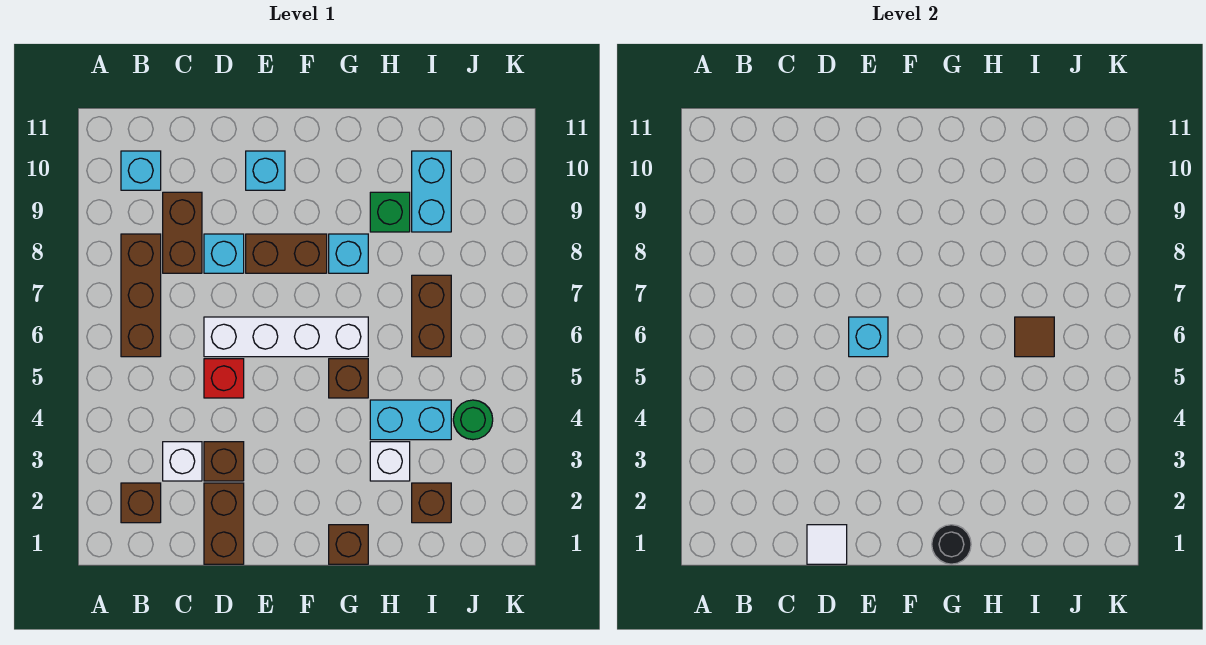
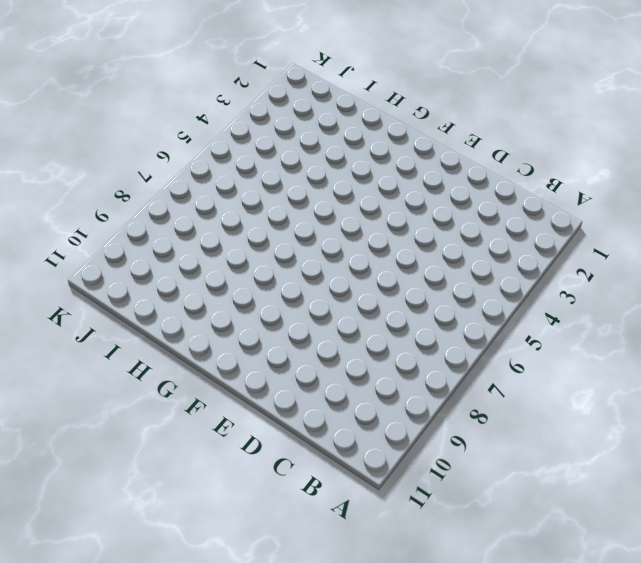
none -> brown brick B2 level 1
none -> brown brick B6:B8 level 1
none -> cyan brick B10 level 1

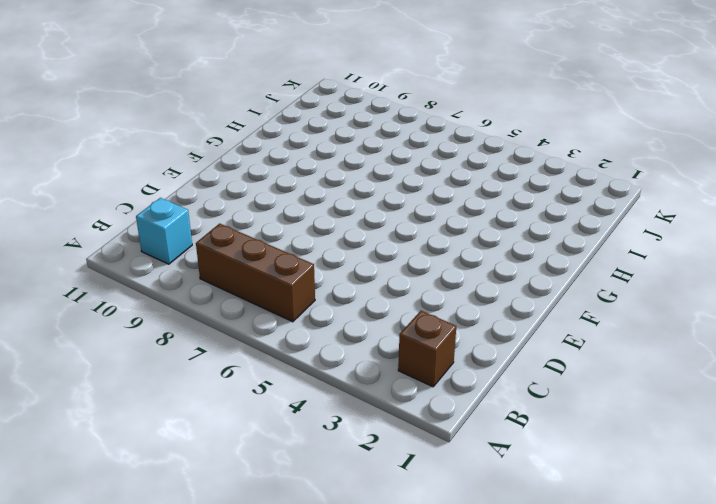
none -> white brick C3 level 1
none -> brown brick C8:C9 level 1
none -> brown brick D1:D2 level 1

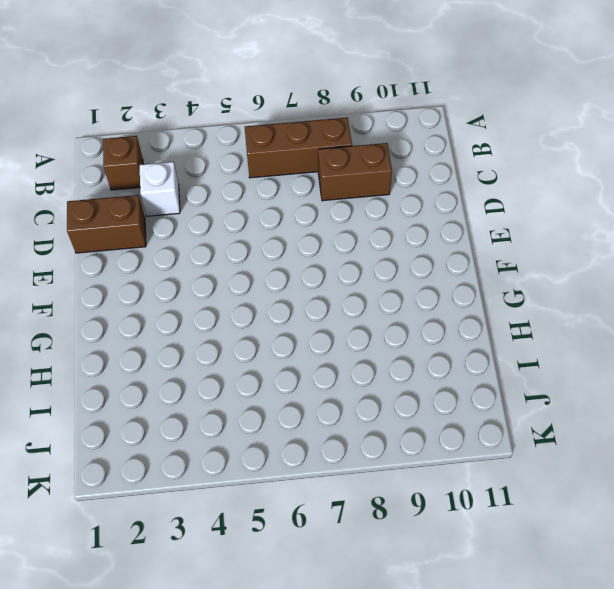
none -> cyan brick B10 level 1
none -> brown brick D3 level 1
none -> red brick D5 level 1

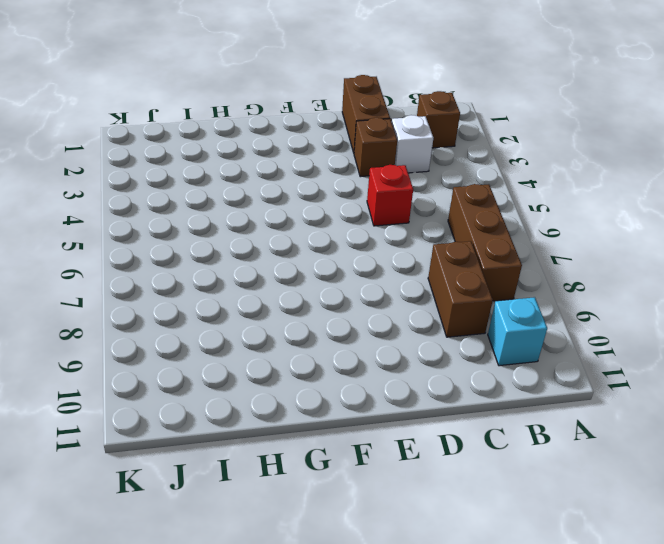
none -> white brick D6:G6 level 1
none -> cyan brick D8 level 1
none -> brown brick E8:F8 level 1

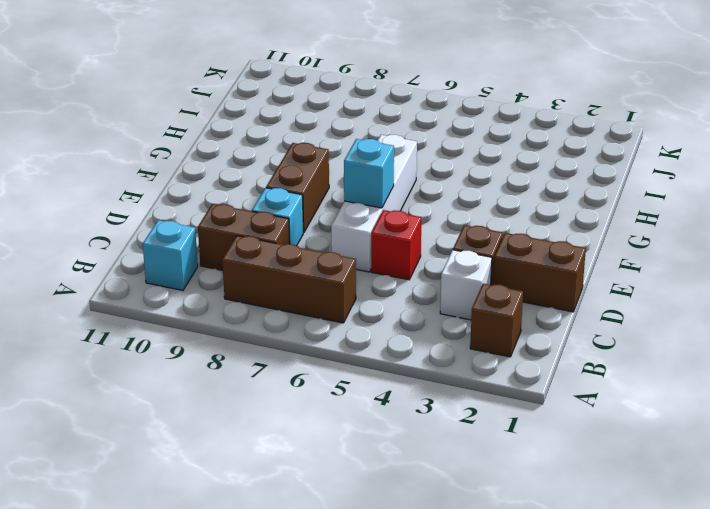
none -> cyan brick E10 level 1
none -> brown brick G1 level 1
none -> brown brick G5 level 1

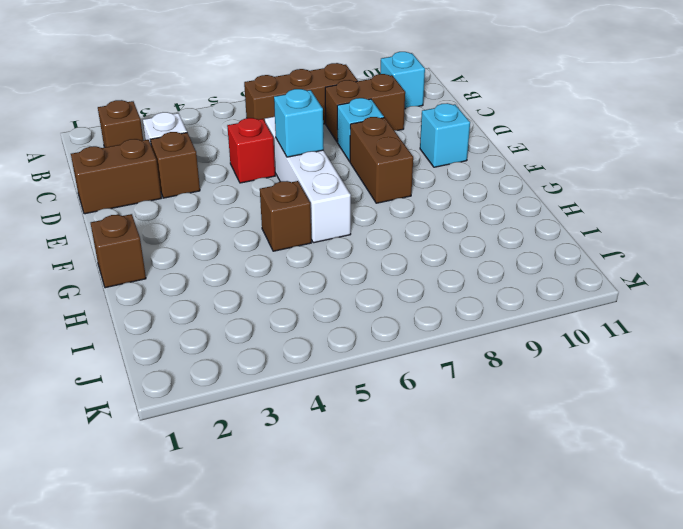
none -> cyan brick G8 level 1
none -> white brick H3 level 1
none -> cyan brick H4:I4 level 1

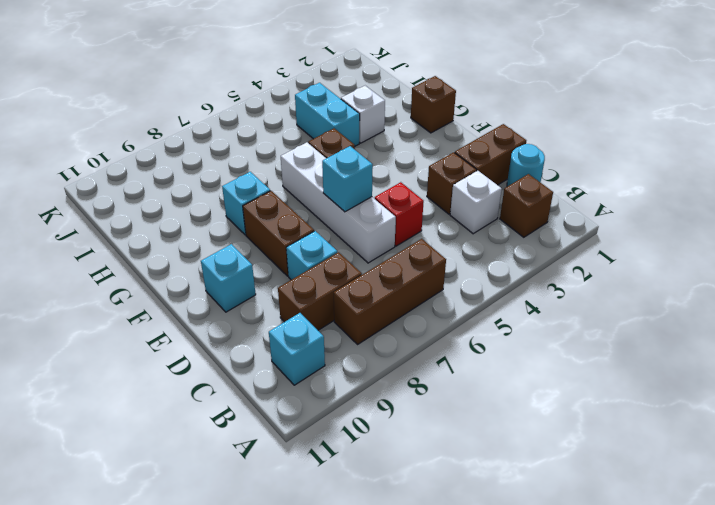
cyan round brick C1 level 1 -> none
none -> green brick H9 level 1
none -> brown brick I2 level 1
none -> brown brick I6:I7 level 1

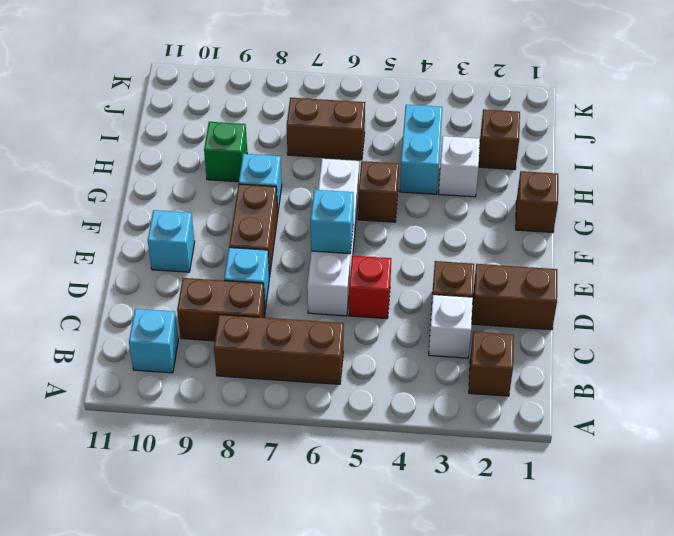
none -> cyan brick I9:I10 level 1
none -> green round brick J4 level 1
none -> white tile D1 level 2

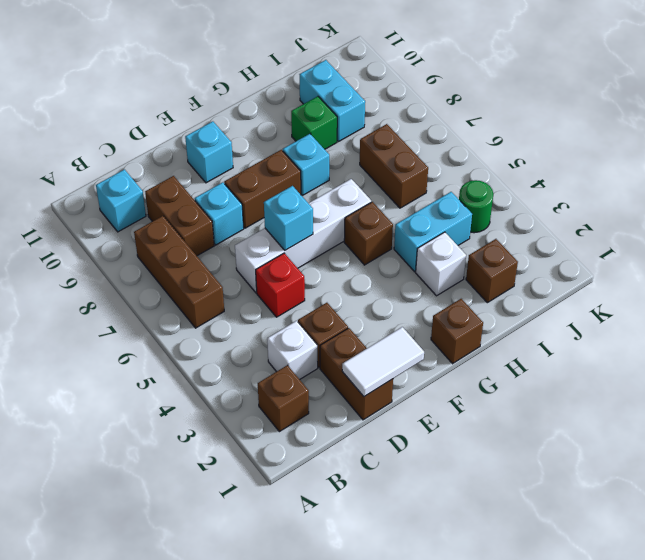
white tile D1:E1 level 2 -> white tile D1 level 2
none -> black round brick G1 level 2
none -> brown tile I6 level 2

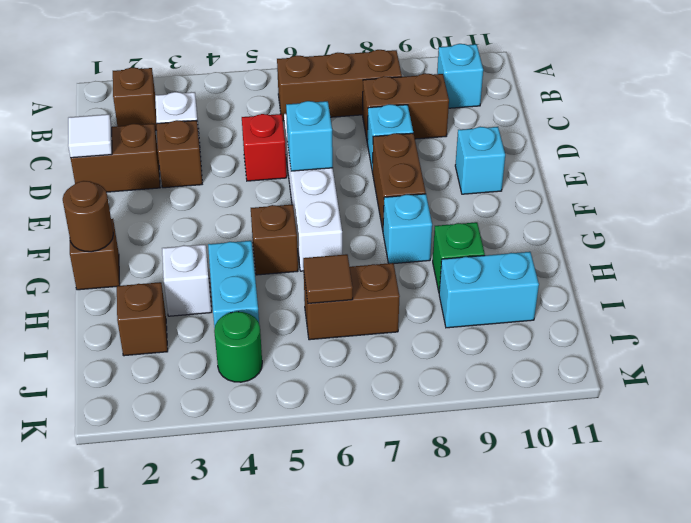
brown round brick G1 level 2 -> black round brick G1 level 2

